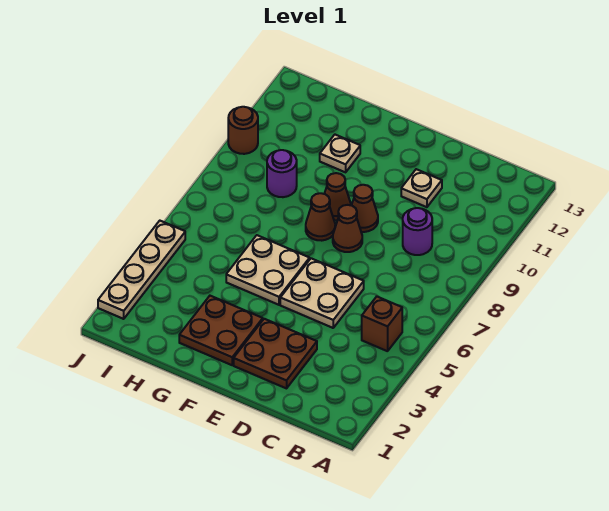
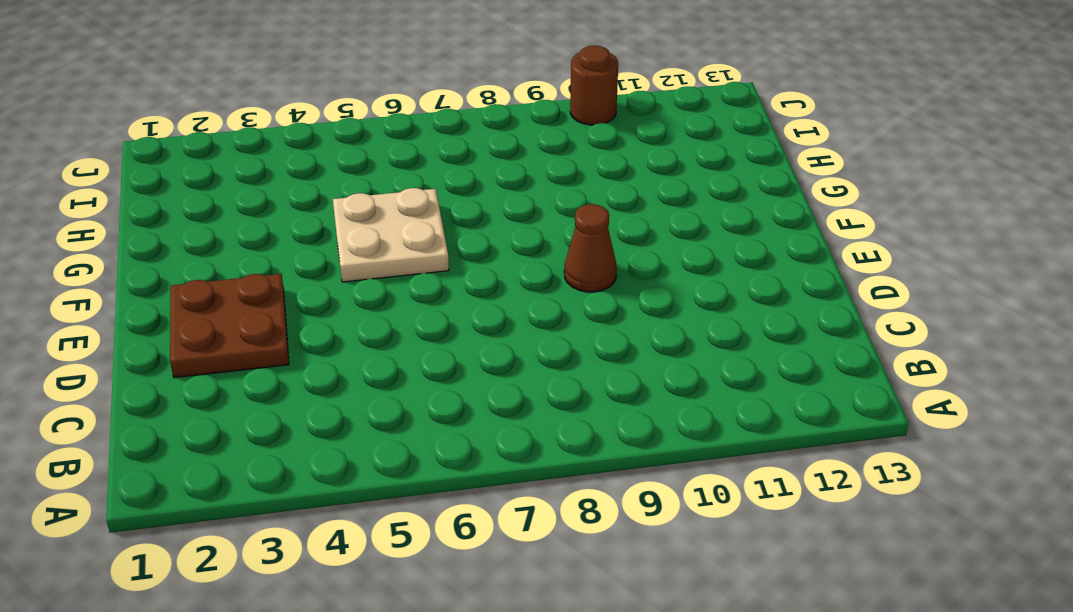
none -> brown brick B5 level 1
none -> purple round brick C9 level 1
none -> tan plate D5:E6 level 1

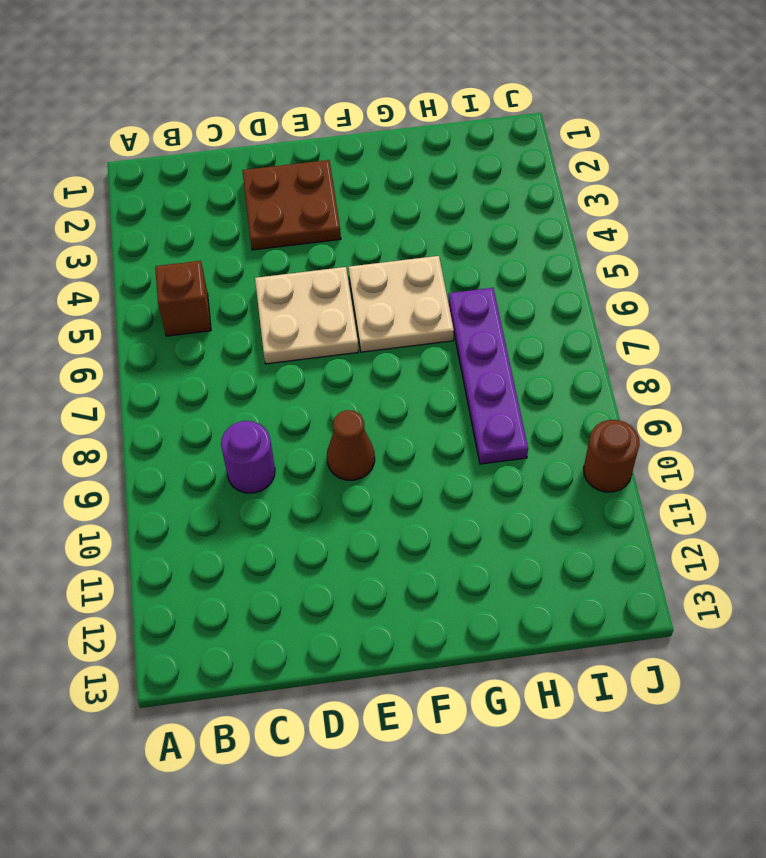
purple plate H6:H9 level 1 -> purple round brick H9 level 1
none -> tan plate D11 level 1
none -> brown cone E8 level 1
none -> brown plate F2:G3 level 1

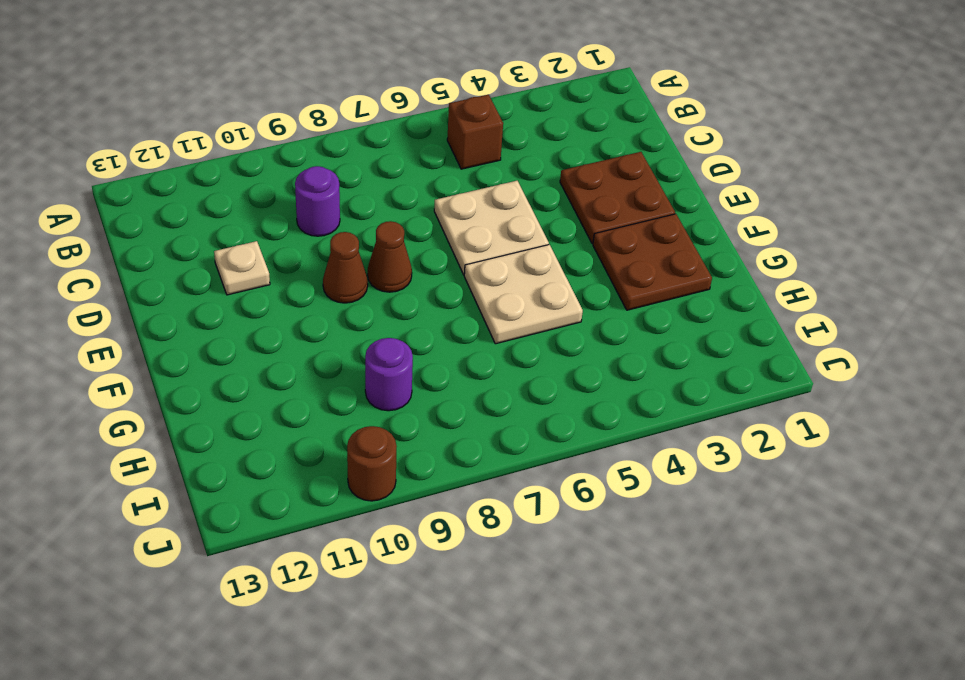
none -> brown cone F8 level 1
none -> brown cone F9 level 1
none -> tan plate G11 level 1

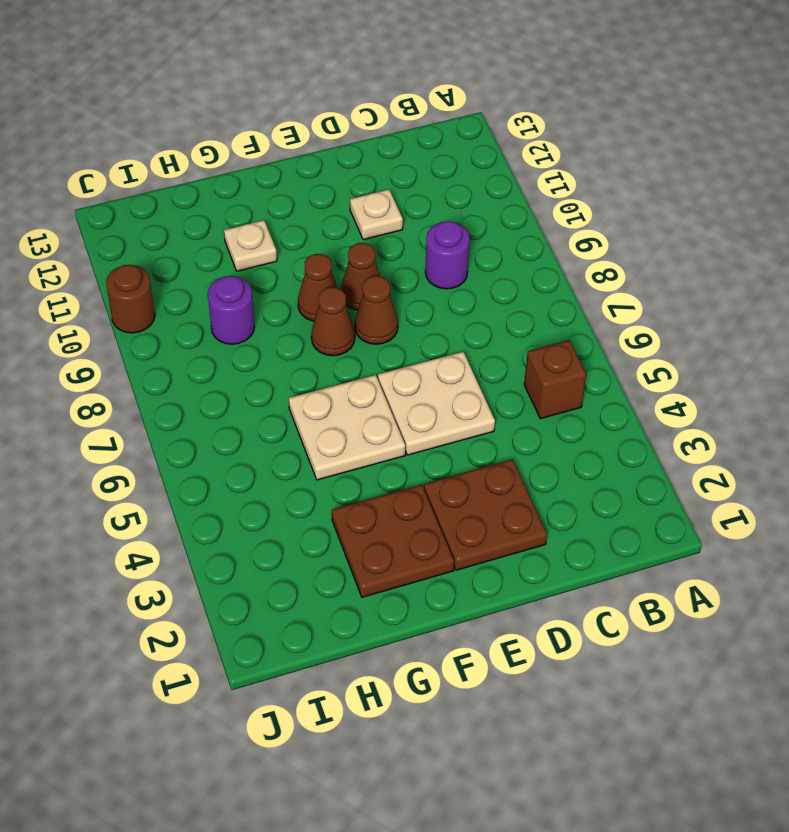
none -> tan plate J2:J5 level 1

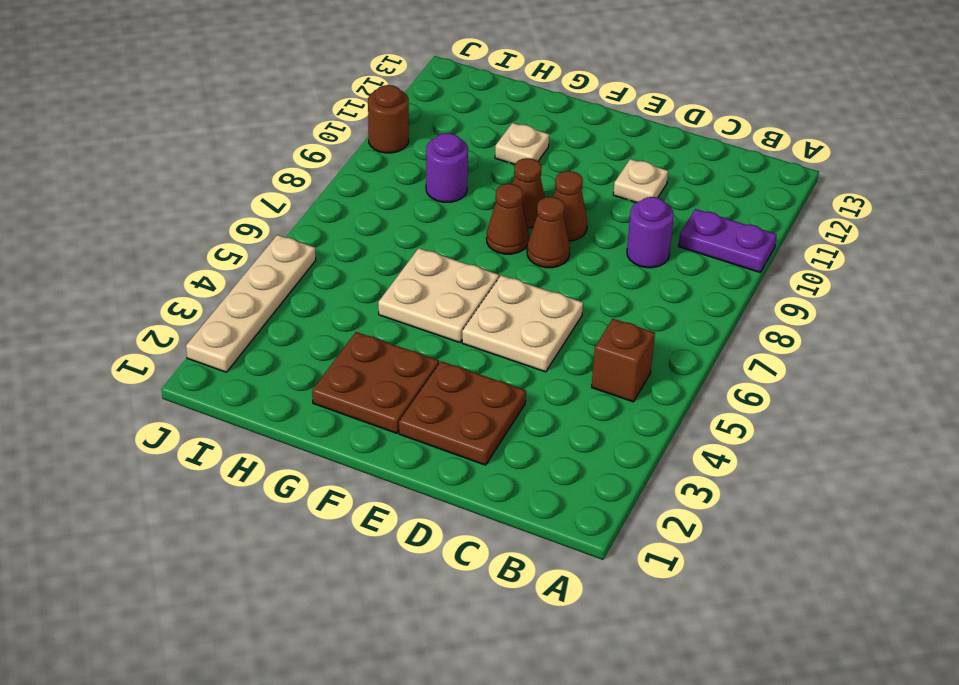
purple plate A10:B10 level 1 -> none

